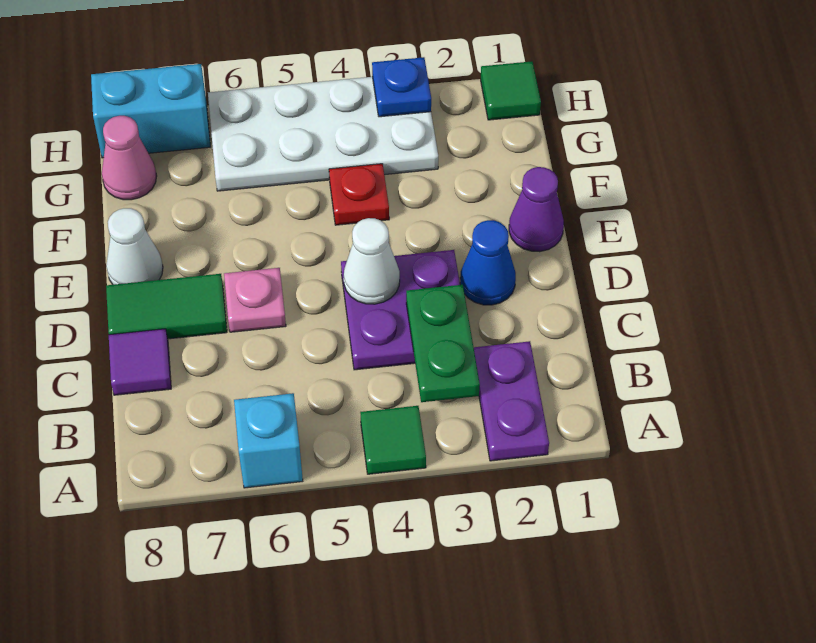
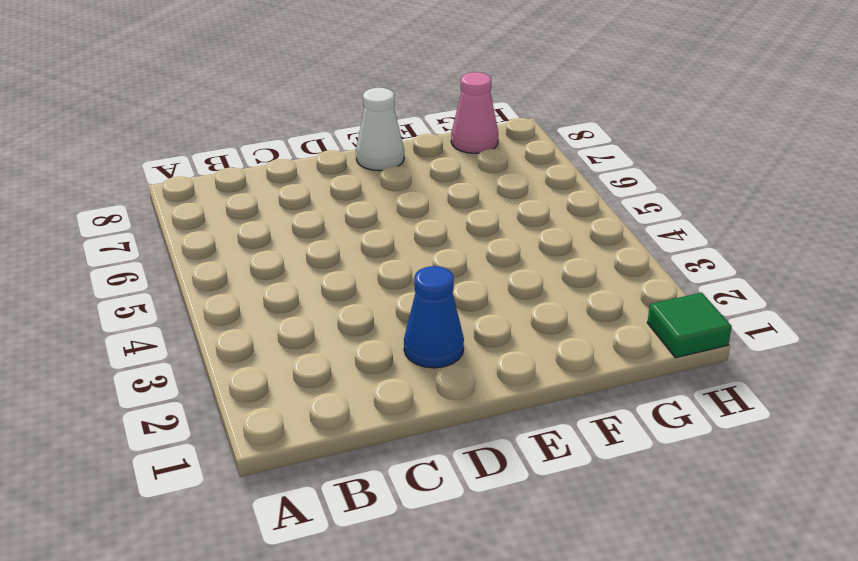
none -> purple plate A2:B2 level 1
none -> green tile A4 level 1
none -> cyan brick A6 level 1

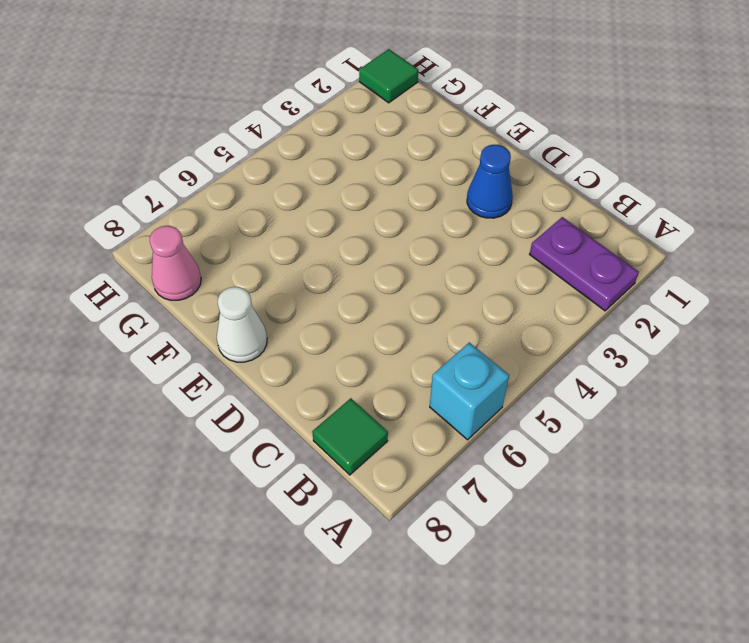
green tile B8 level 1 -> green tile A4 level 1
none -> purple plate C3:D4 level 1
none -> purple tile C8 level 1
none -> pink plate D6 level 1

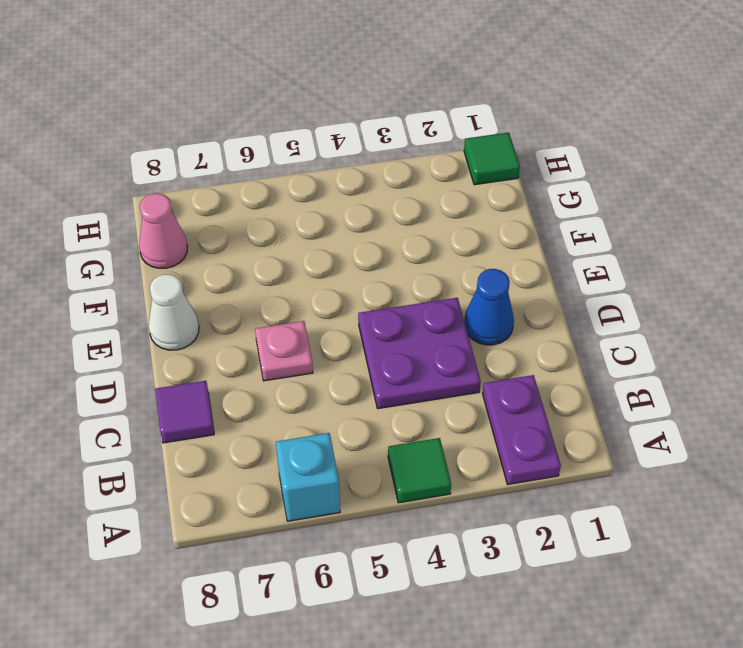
none -> green tile D7:D8 level 1
none -> purple cone E1 level 1
none -> red plate F4 level 1

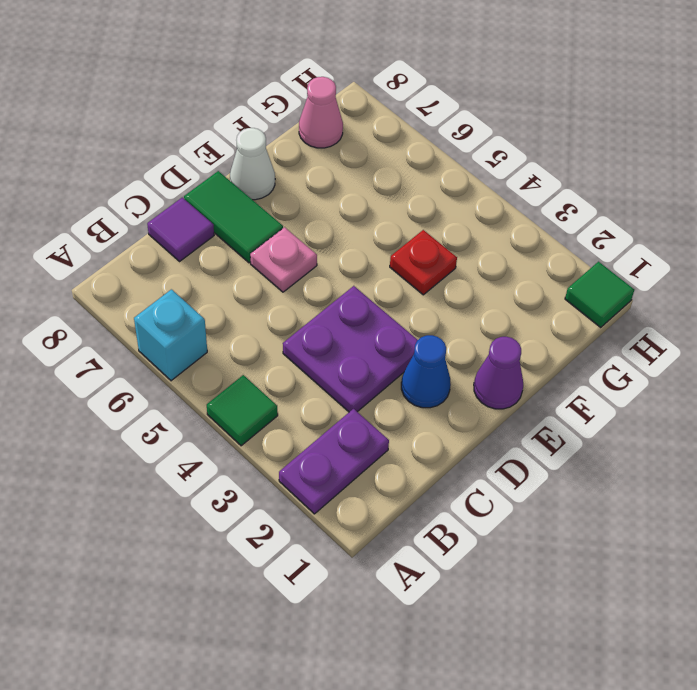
none -> white plate G3:H6 level 1
none -> cyan brick H7:H8 level 1
none -> green plate B3:C3 level 2

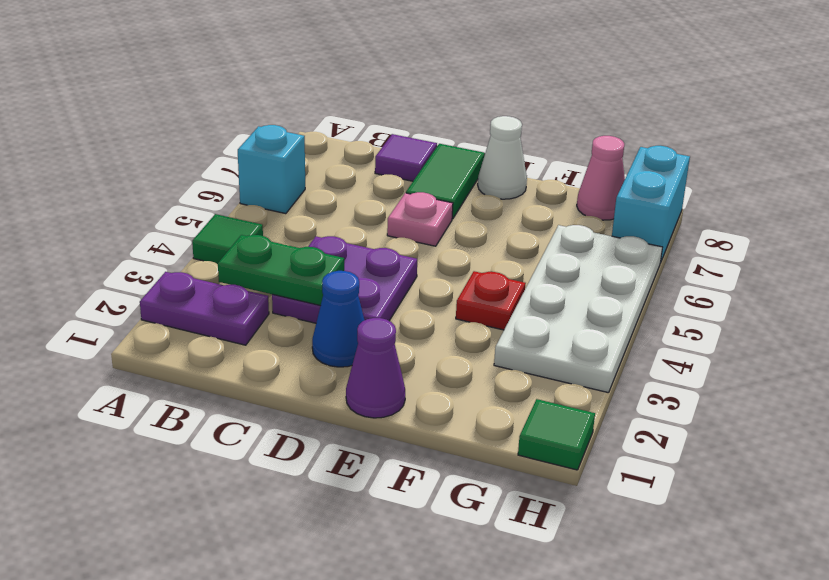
none -> white cone D4 level 2
none -> blue plate H3 level 2

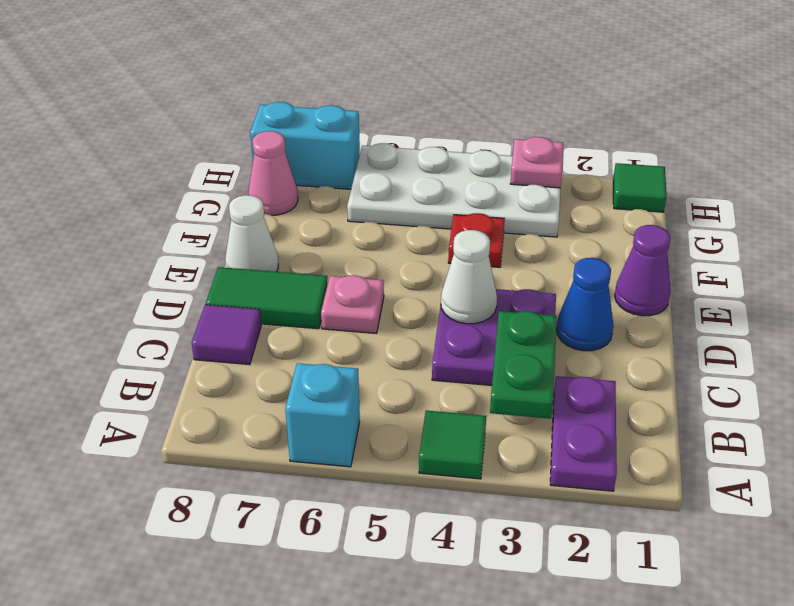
pink plate H3 level 2 -> blue plate H3 level 2

